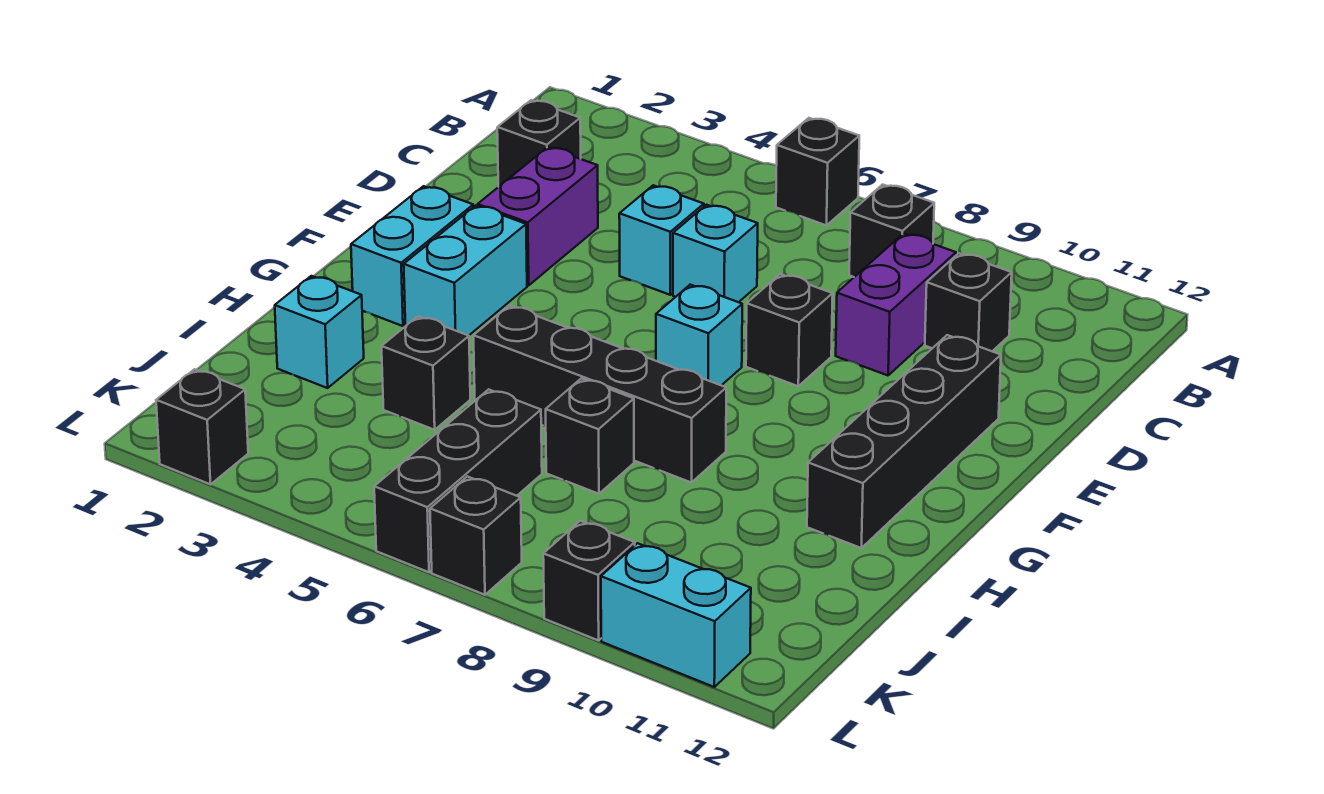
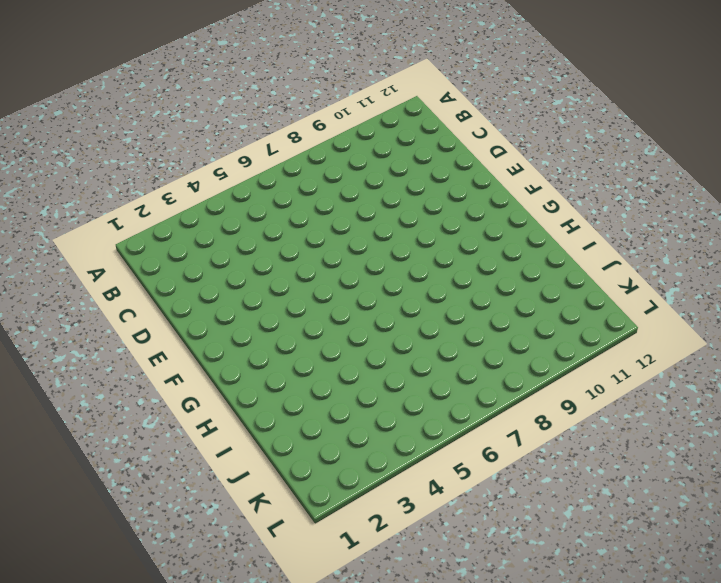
none -> black brick A6 level 1
none -> black brick B8 level 1
none -> black brick C2 level 1

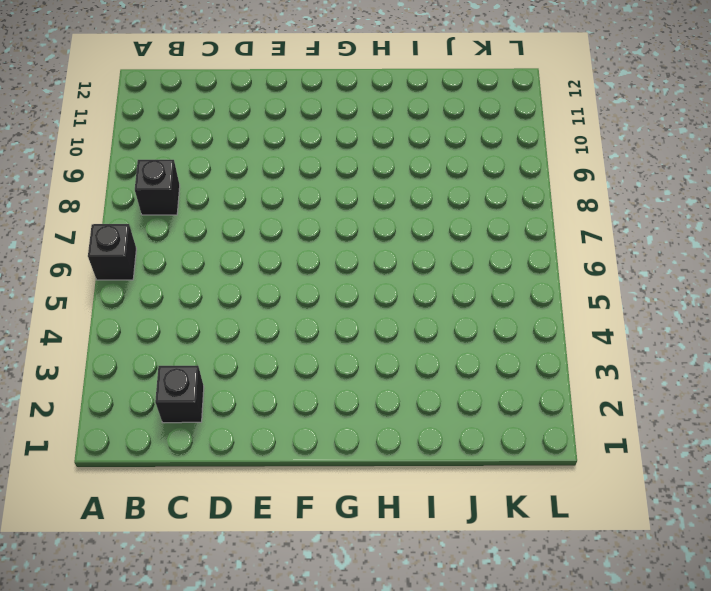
none -> purple brick C9:D9 level 1
none -> black brick C10 level 1
none -> purple brick D3:E3 level 1

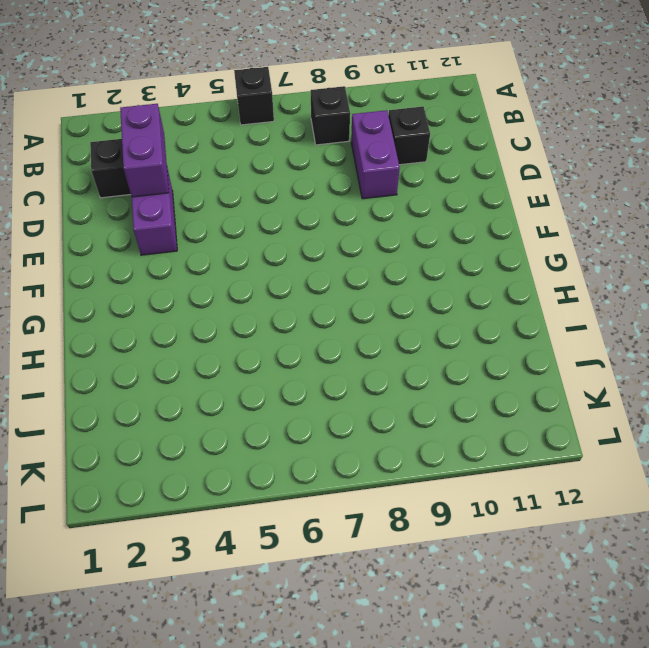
purple brick C3:D3 level 2 -> none
none -> cyan brick D5 level 1
none -> cyan brick D6 level 1
none -> black brick E8 level 1

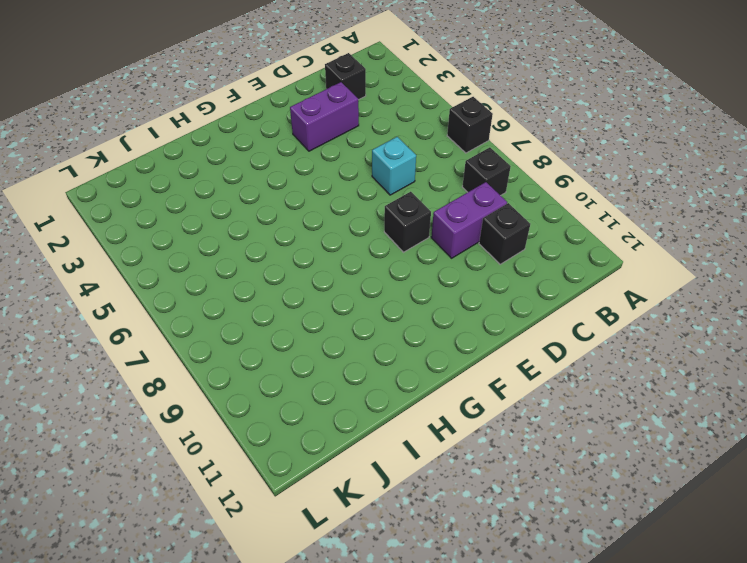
none -> cyan brick D5 level 1
none -> black brick E11:H11 level 1
none -> cyan brick F2:G2 level 1

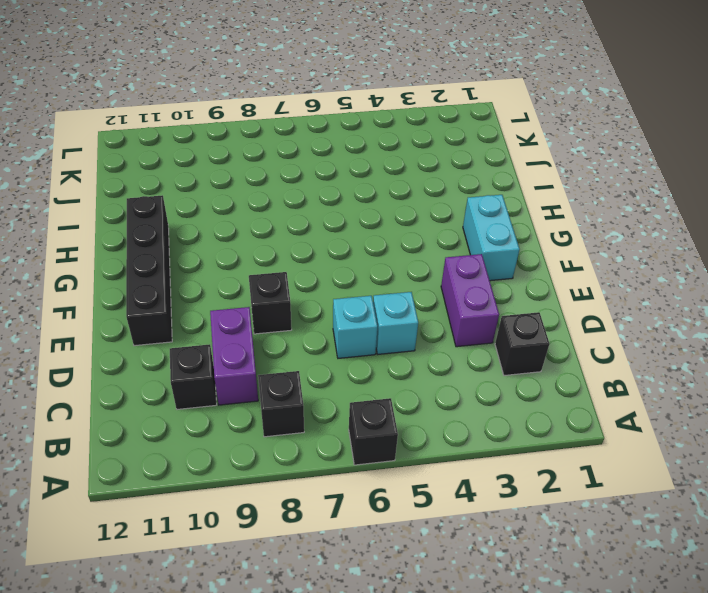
none -> cyan brick F3:G3 level 1
none -> cyan brick F7 level 1
none -> black brick H5:H8 level 1

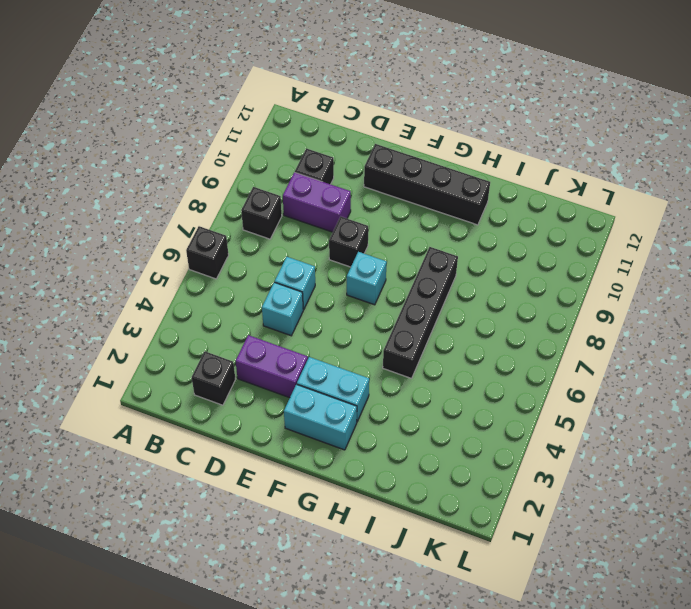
none -> cyan brick I2 level 1
none -> black brick I4 level 1
none -> black brick I7 level 1

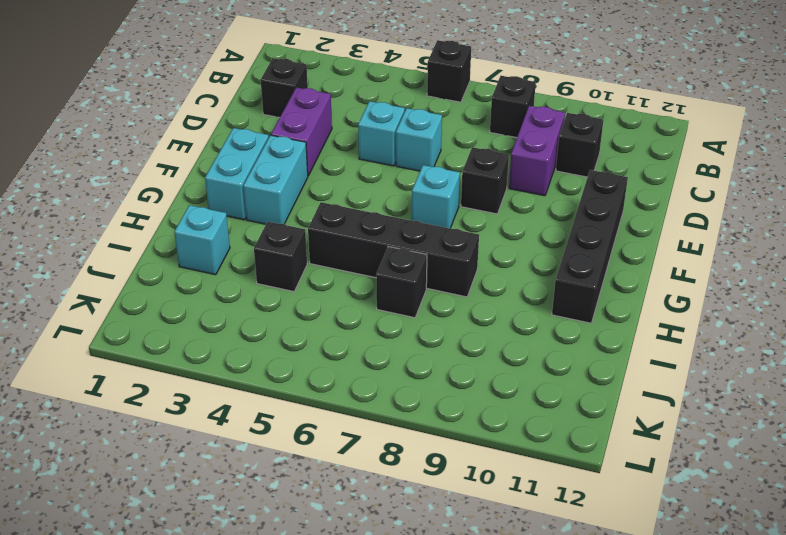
none -> black brick J6:L6 level 1
none -> black brick L2 level 1
none -> black brick L7 level 1

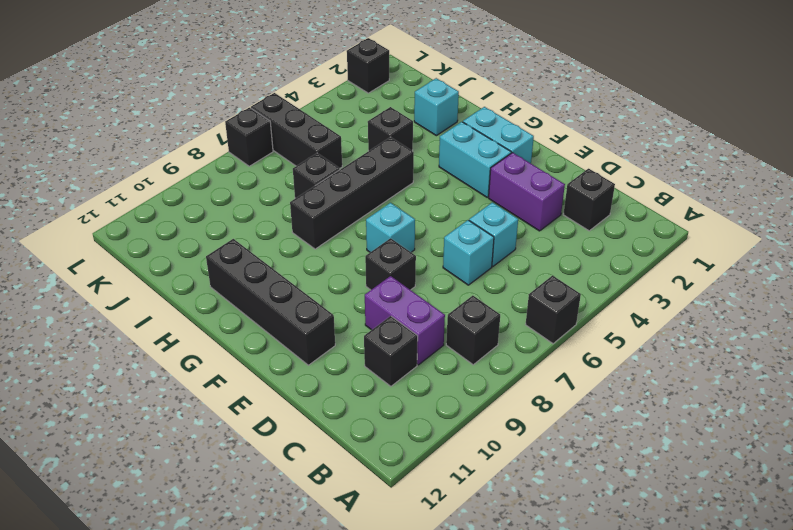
none -> black brick L9 level 1
none -> cyan brick L10:L11 level 1

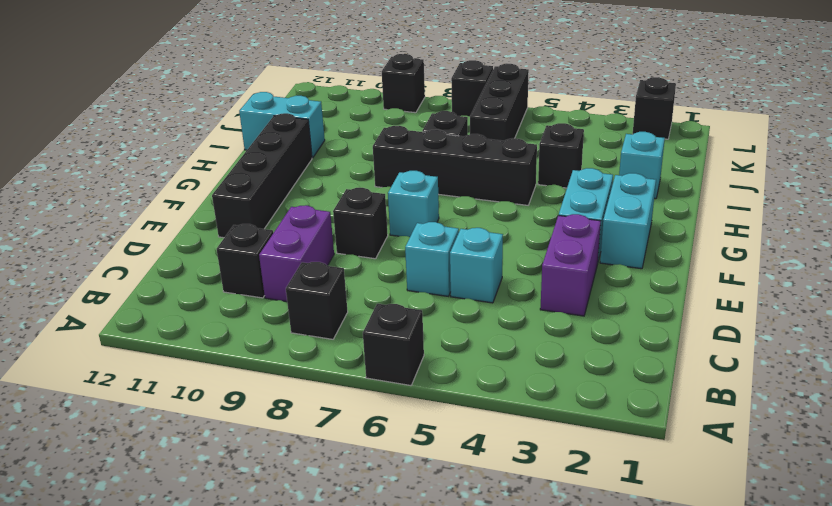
cyan brick I11:I12 level 1 -> cyan brick L10:L11 level 1
none -> black brick C2 level 1

